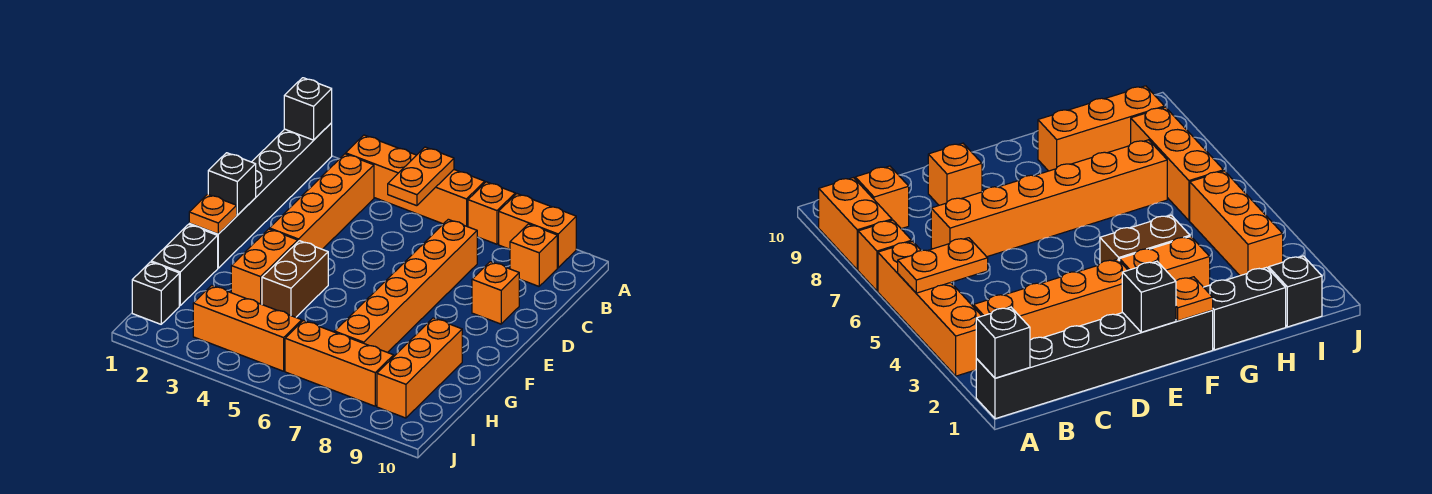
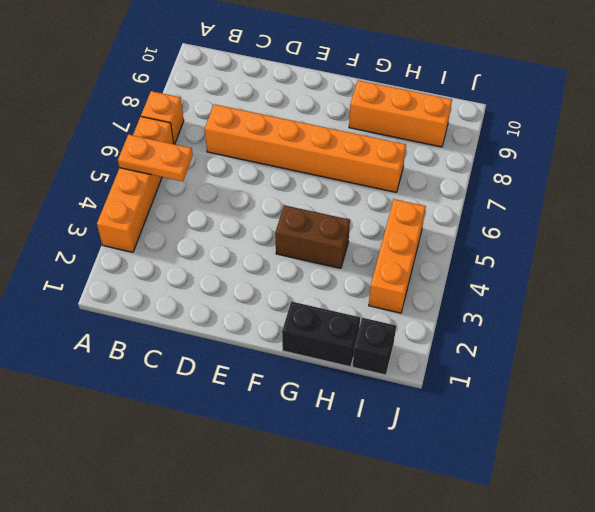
none -> black brick A1:F1 level 1
none -> orange brick A8:A9 level 1
none -> orange brick B3:E3 level 1

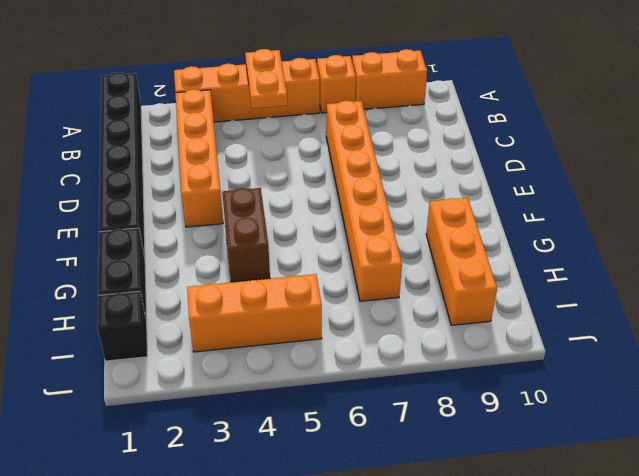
none -> orange brick B9 level 1
none -> orange brick D9 level 1
none -> orange brick F3:G3 level 1

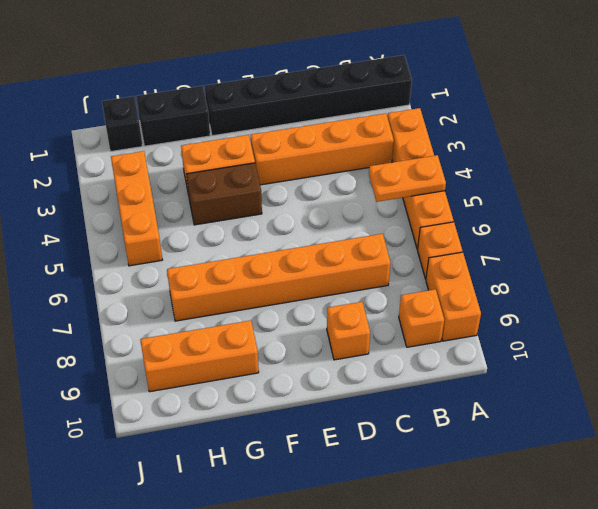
none -> orange brick I6:I8 level 1
none -> black brick A1 level 2
none -> black brick E1 level 2

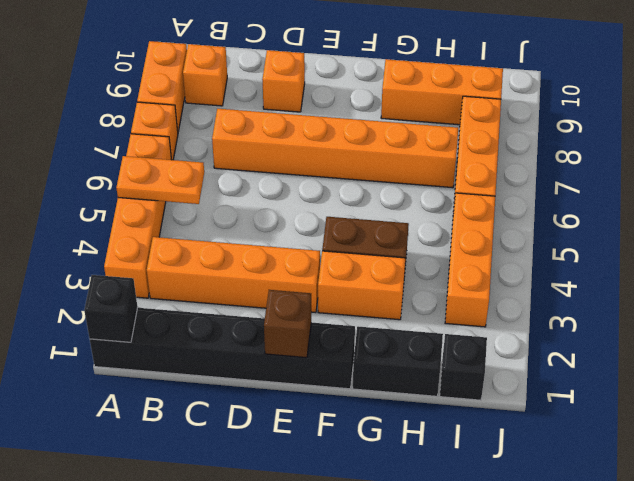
brown brick E1 level 2 -> black brick E1 level 2
none -> orange plate F1 level 2

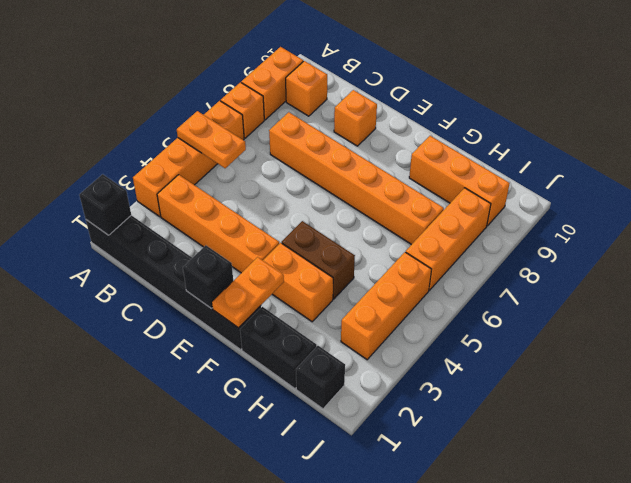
orange plate F1:F2 level 2 -> orange plate F1 level 2

